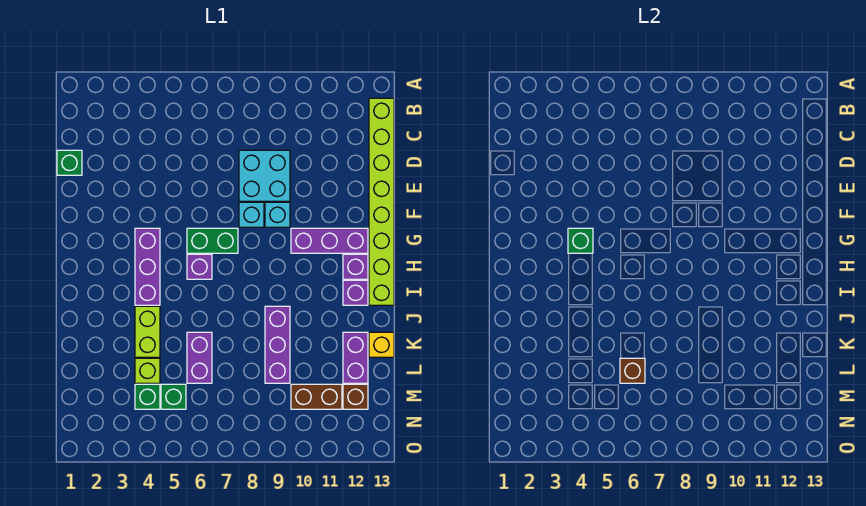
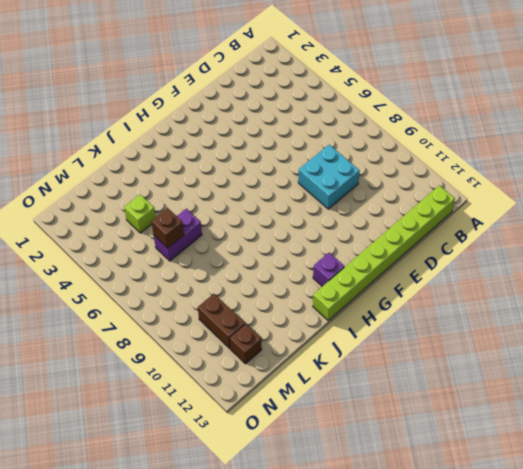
none -> green brick D1 level 1
none -> cyan brick F8 level 1
none -> cyan brick F9 level 1

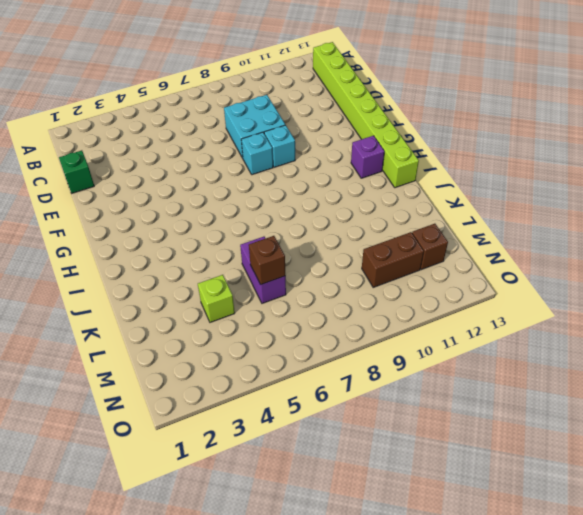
none -> purple brick G4:I4 level 1
none -> green brick G6:G7 level 1
none -> purple brick G10:G12 level 1

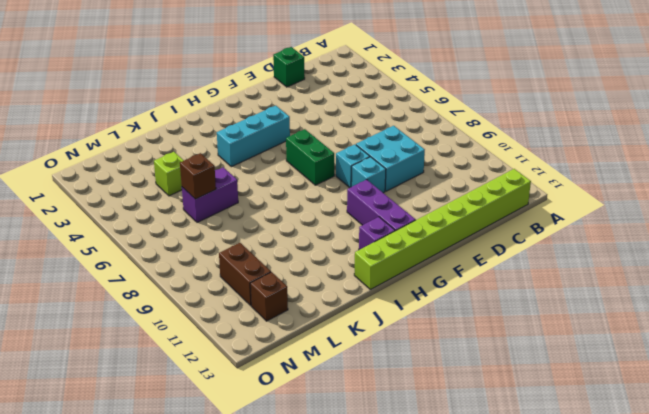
cyan brick G4:I4 level 1 -> purple brick G4:I4 level 1
none -> purple brick H6 level 1
none -> purple brick I12 level 1
none -> lime brick J4:K4 level 1

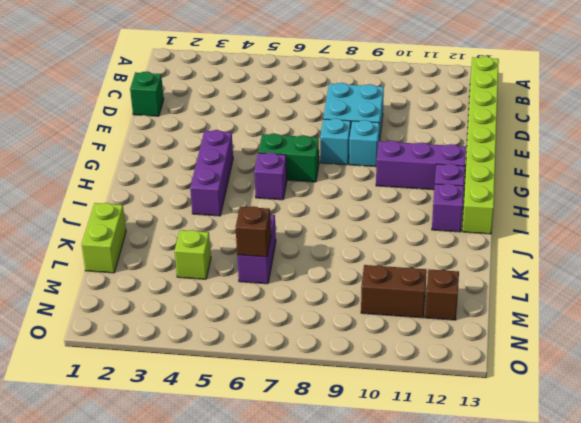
lime brick K1:L1 level 1 -> lime brick J4:K4 level 1
none -> purple brick J9:L9 level 1
none -> purple brick K12:L12 level 1
none -> yellow brick K13 level 1

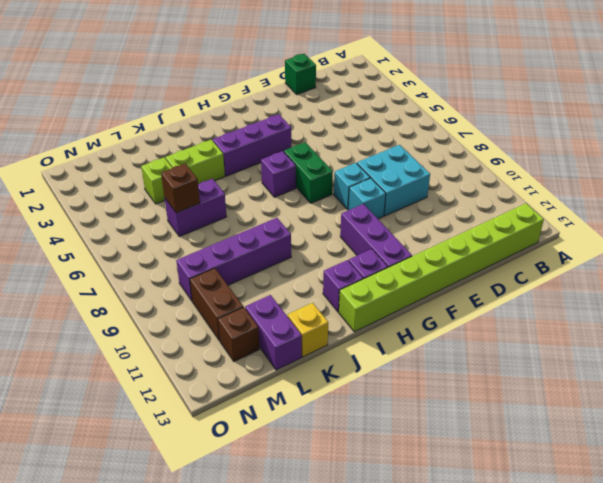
purple brick J9:M9 level 1 -> purple brick J9:L9 level 1
purple brick L12:L13 level 1 -> purple brick K12:L12 level 1
none -> green brick M4 level 1
none -> green brick M5 level 1
none -> green brick G4 level 2

